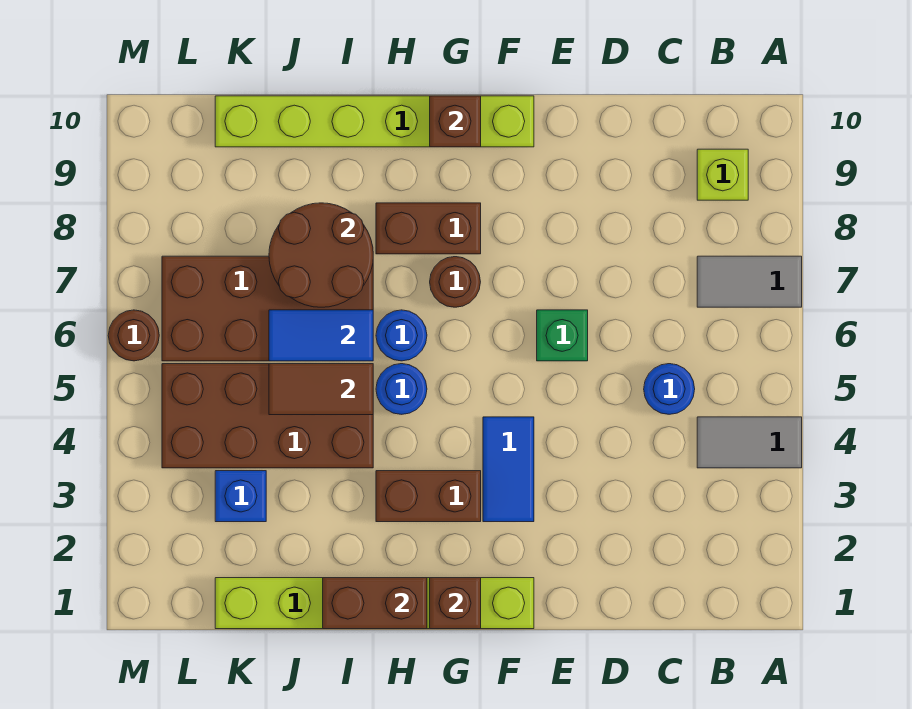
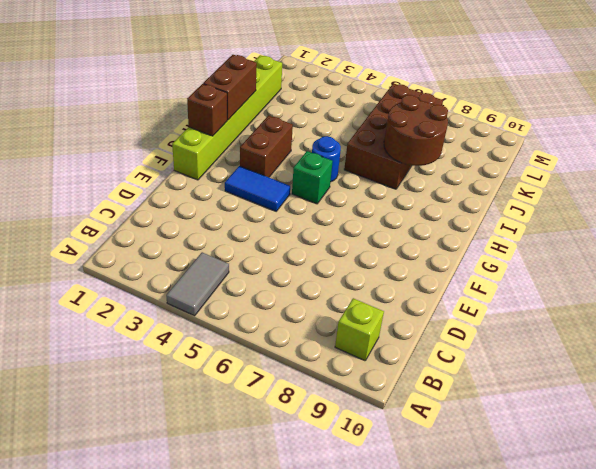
green brick G5 level 1 -> green brick E6 level 1
none -> grey tile A7:B7 level 1
none -> blue round brick C5 level 1
none -> lime brick F10:K10 level 1

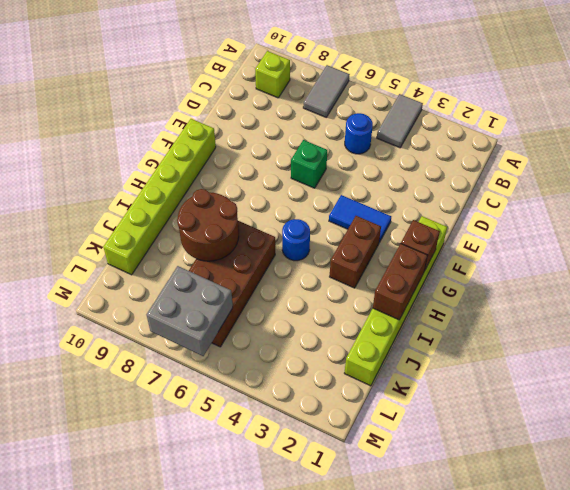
grey brick L6:M7 level 2 -> none
none -> brown round brick G7 level 1
none -> brown brick G8:H8 level 1
none -> blue round brick H6 level 1

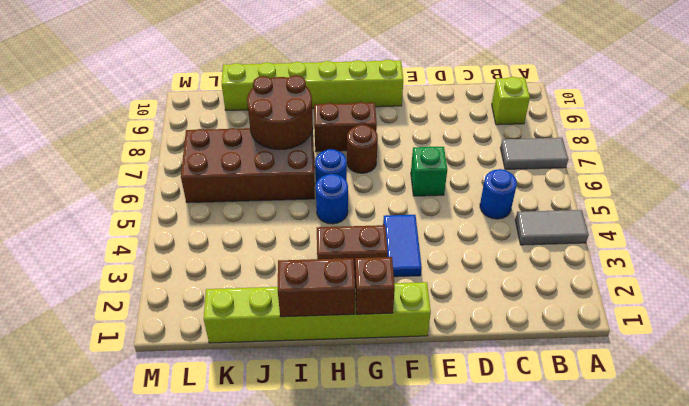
none -> brown brick I4:L5 level 1
none -> blue brick K3 level 1
none -> brown round brick M6 level 1

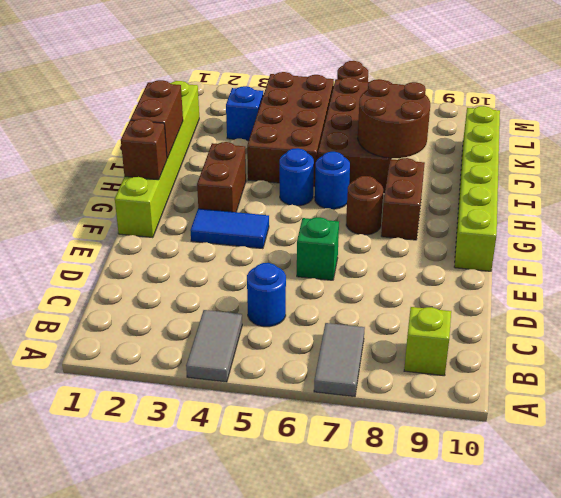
none -> brown brick G10 level 2
none -> brown tile I5:J5 level 2
none -> blue tile I6:J6 level 2

